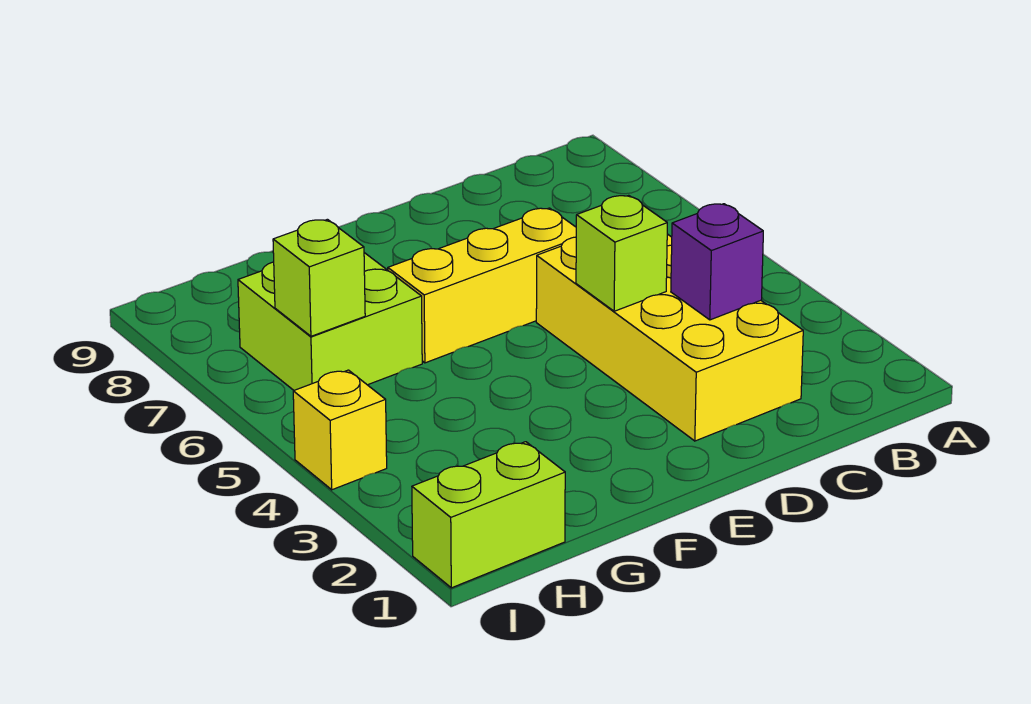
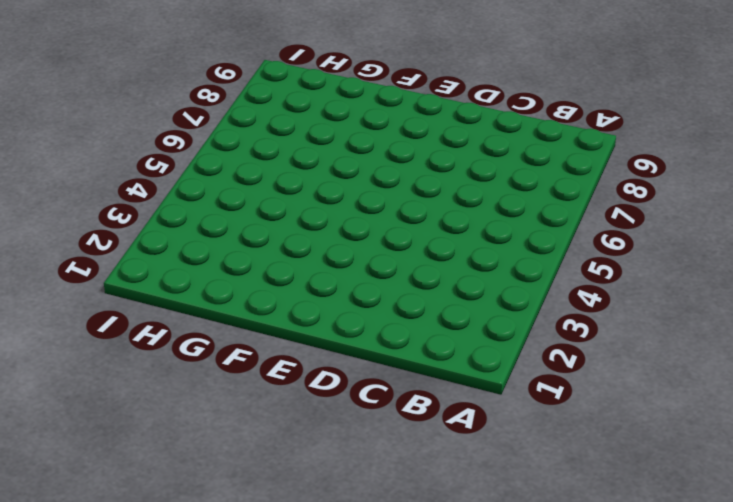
none -> yellow brick C2:D5 level 1
none -> yellow brick D6:F6 level 1

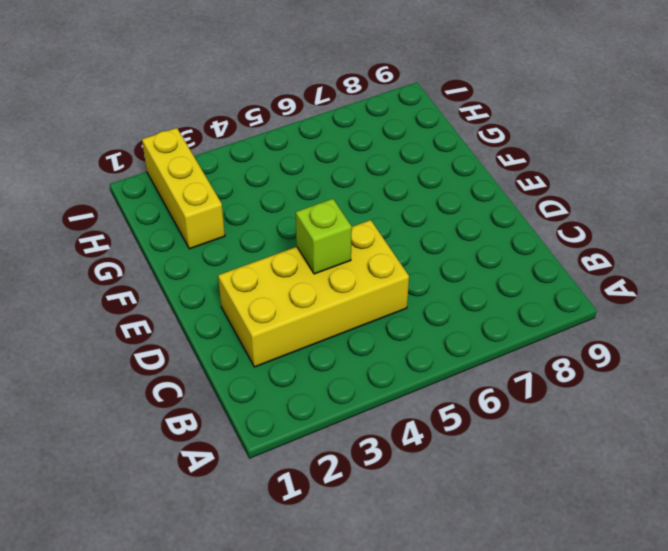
yellow brick G2:I2 level 1 -> yellow brick D6:F6 level 1
none -> lime brick G6:H7 level 1
none -> lime brick H1:I1 level 1

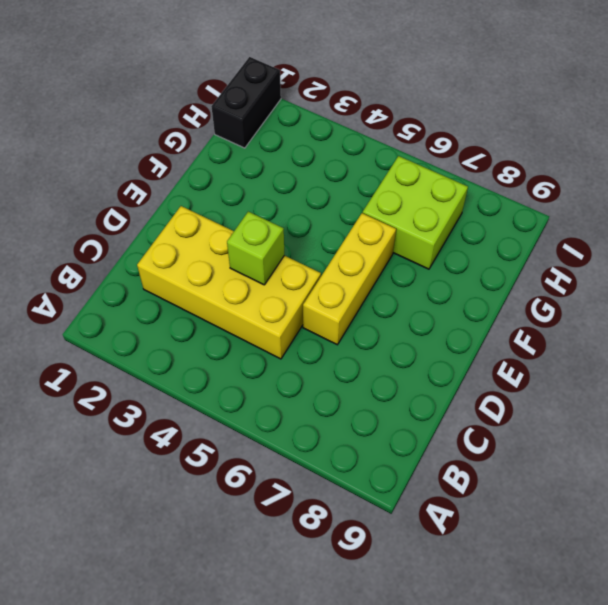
black brick H1:I1 level 1 -> lime brick H1:I1 level 1
none -> yellow brick I4 level 1
none -> purple brick C3 level 2

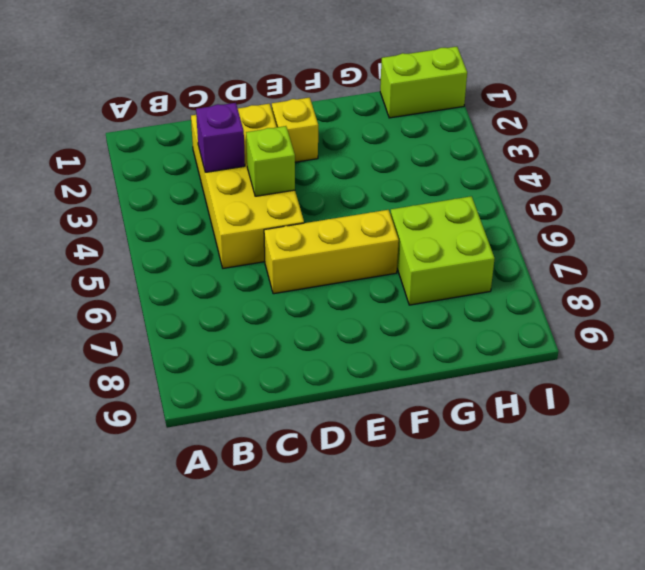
yellow brick E2 level 1 -> yellow brick I4 level 1
none -> lime brick H6 level 2

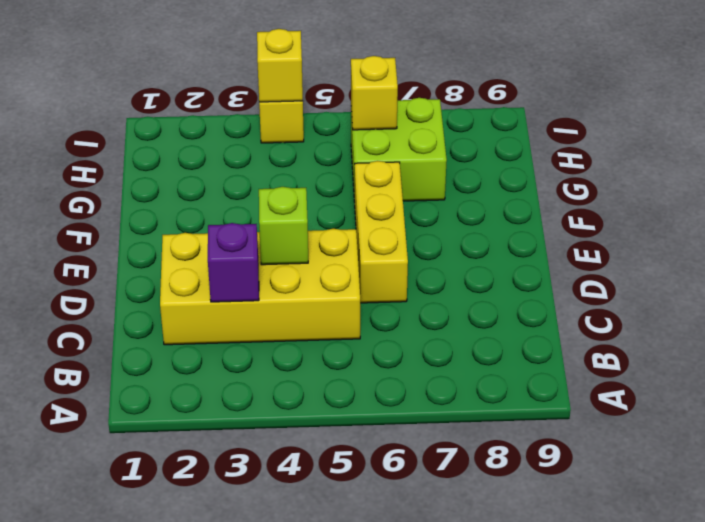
yellow brick H6 level 2 -> lime brick H6 level 2
yellow brick I4 level 2 -> none
none -> lime brick H1:I1 level 1

